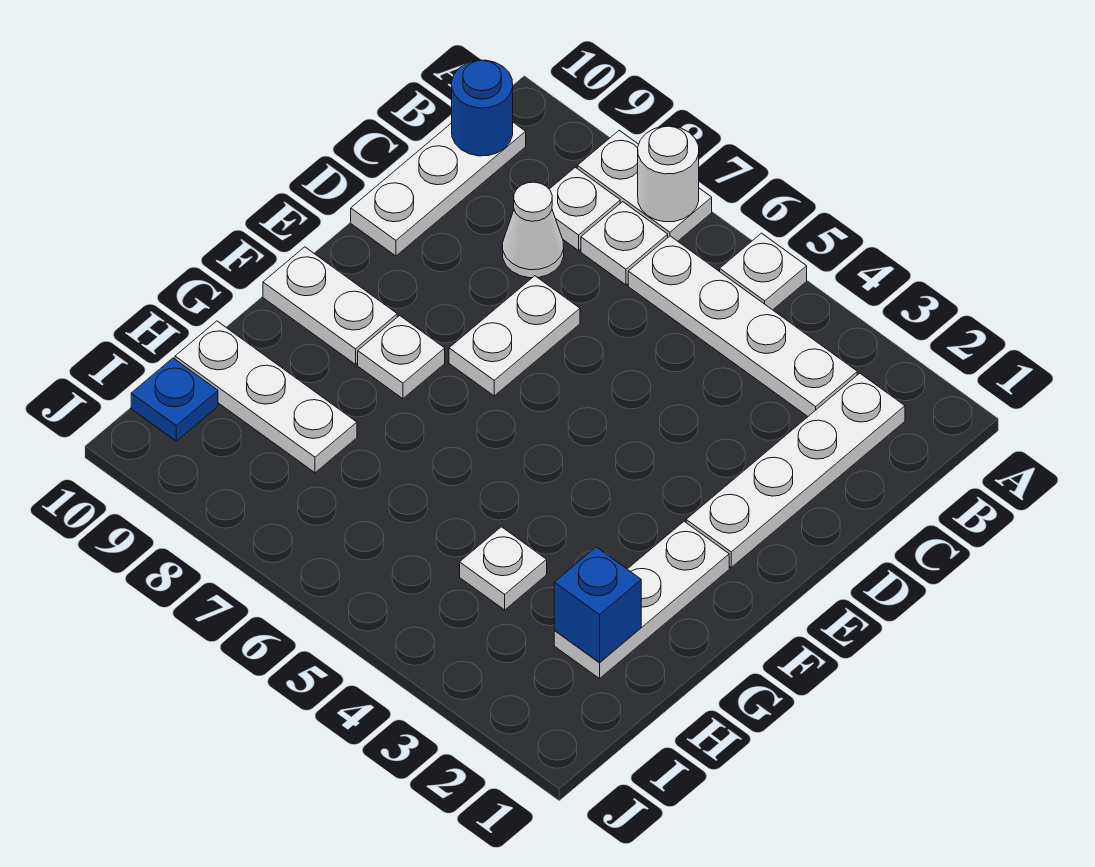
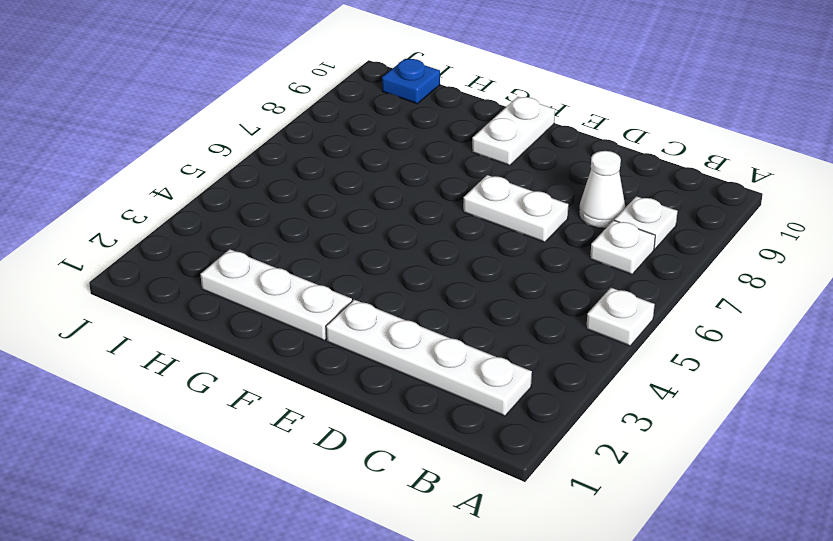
none -> white plate A7:A8 level 1
none -> white plate B3:B6 level 1
none -> white plate B10:D10 level 1

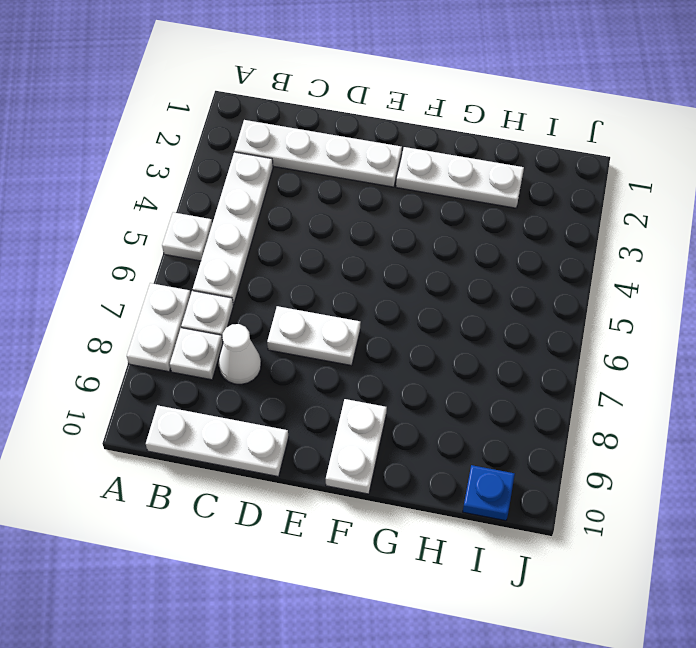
none -> white plate F8 level 1
none -> white plate H4 level 1
none -> white plate H8:H10 level 1

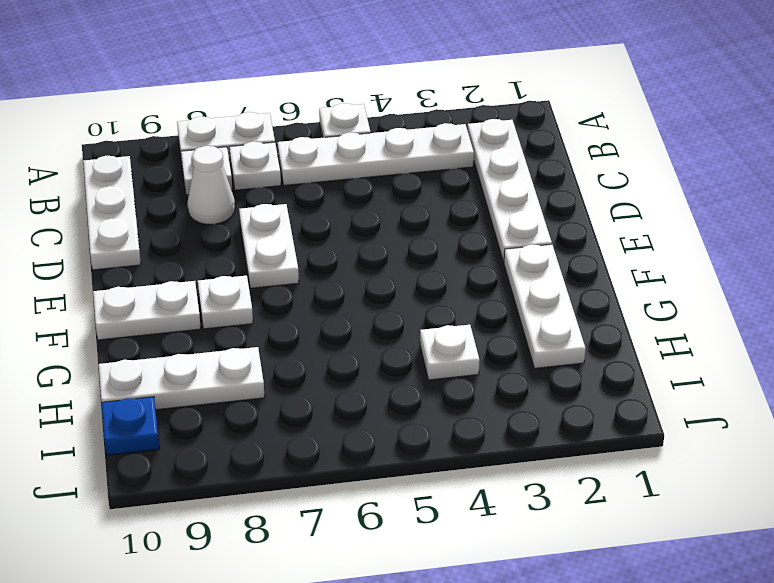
none -> white round brick A7 level 2
none -> blue round brick B10 level 2
none -> blue brick H2 level 2

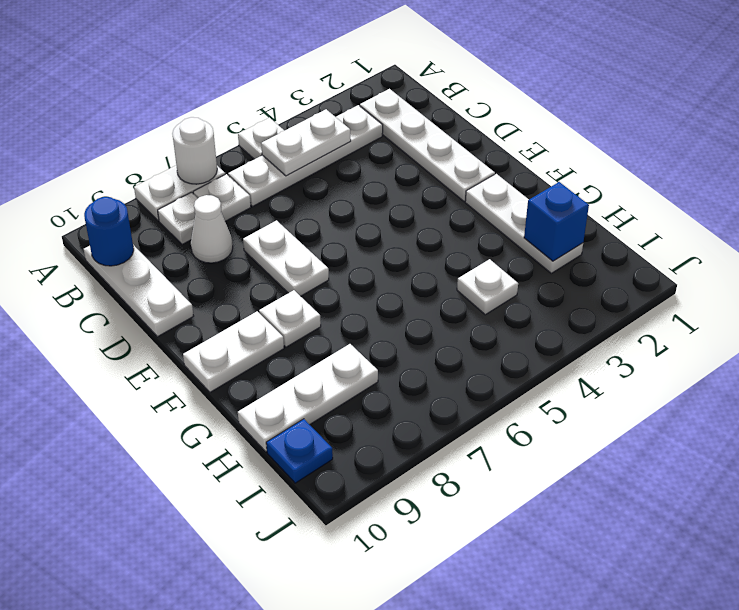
white plate B4:B5 level 2 -> none

